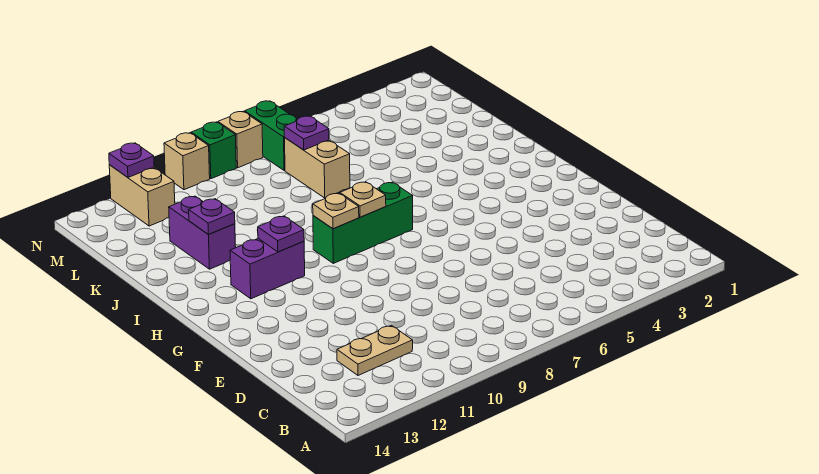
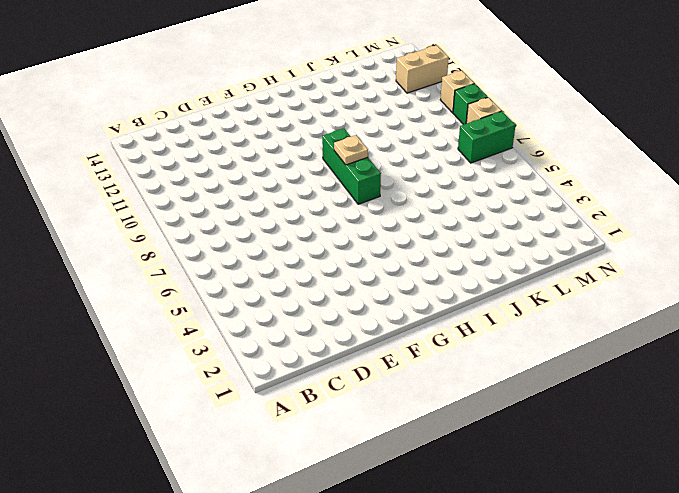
none -> tan plate C11:C12 level 1
none -> purple brick H11:H12 level 1
none -> purple brick J12:K12 level 1

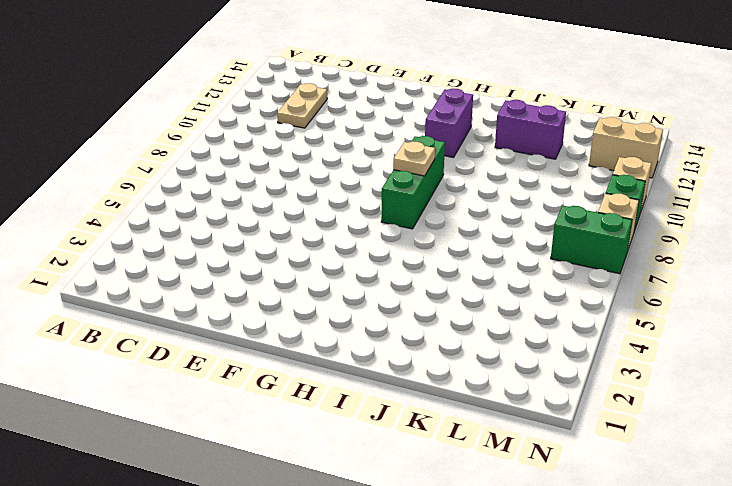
none -> tan brick K7:L7 level 1
none -> tan plate H9 level 2
none -> purple plate H11 level 2

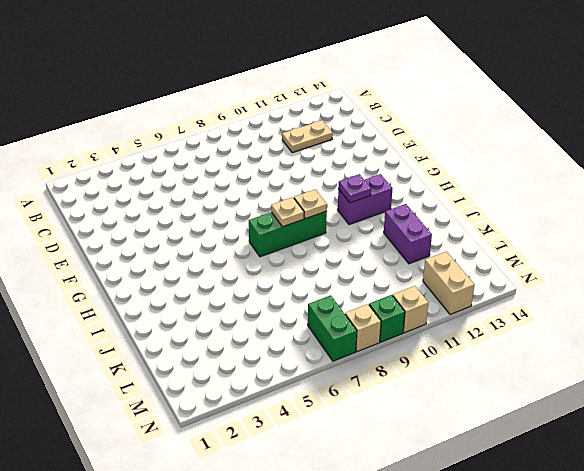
none -> tan brick K7:L7 level 1
none -> purple plate J12 level 2
none -> purple plate L7 level 2

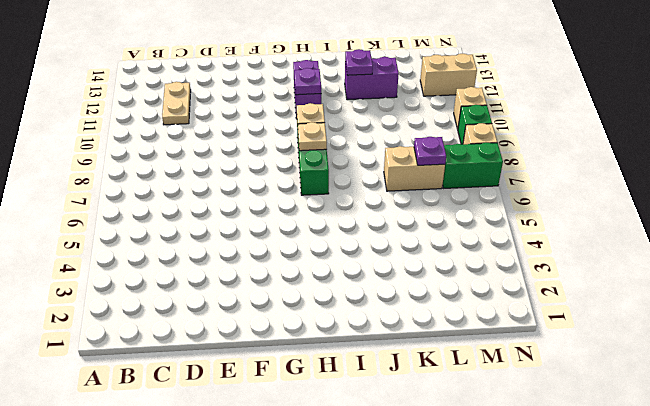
none -> purple plate N12 level 2

